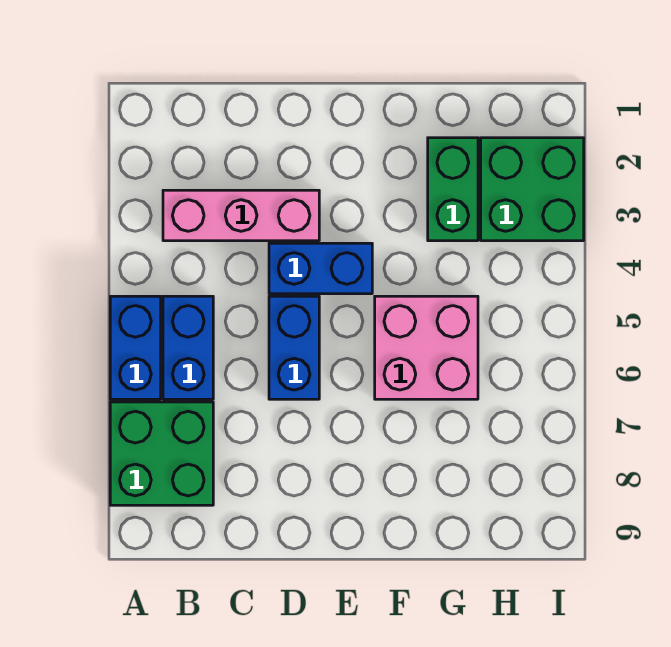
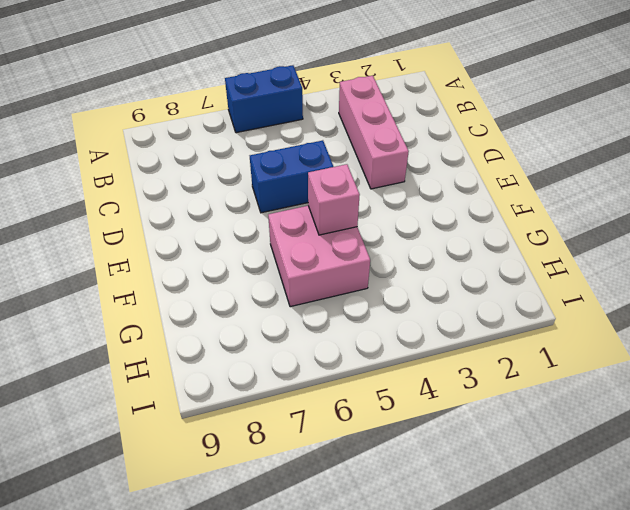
pink brick F5 level 2 -> none
none -> green brick A7:B8 level 1
none -> blue brick B5:B6 level 1

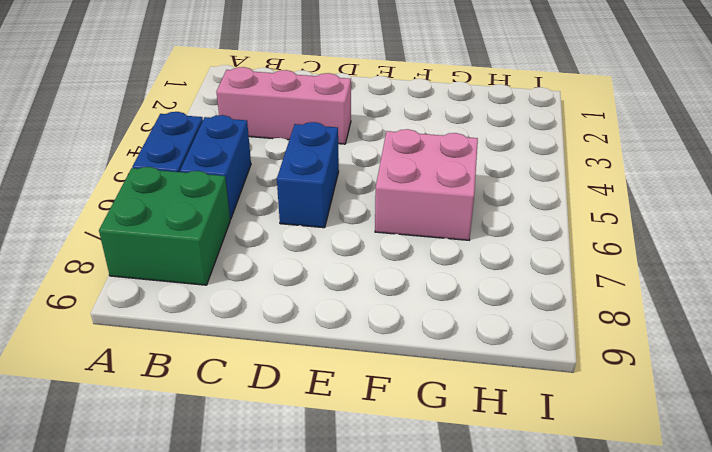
none -> blue brick D4:E4 level 1
none -> green brick G2:G3 level 1

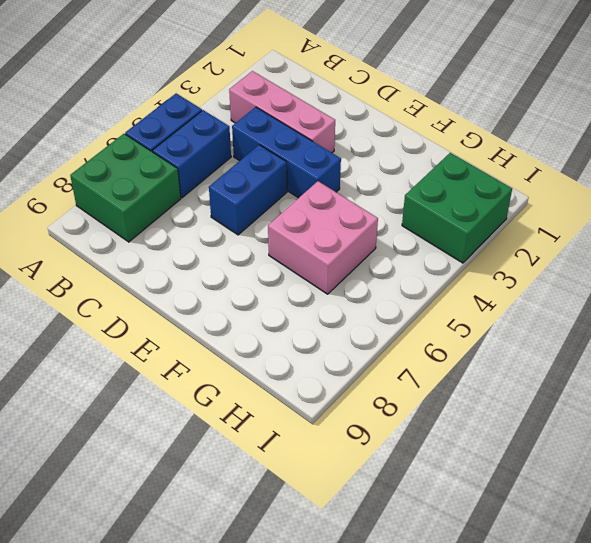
blue brick C4:E4 level 1 -> blue brick D4:E4 level 1
none -> green brick G2:G3 level 1

